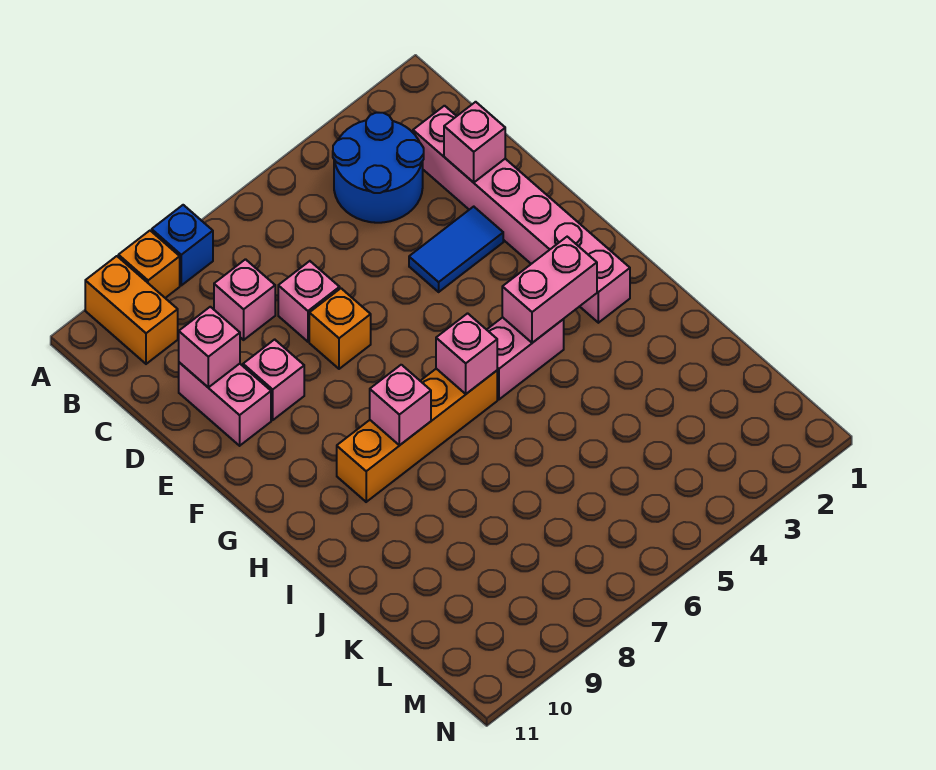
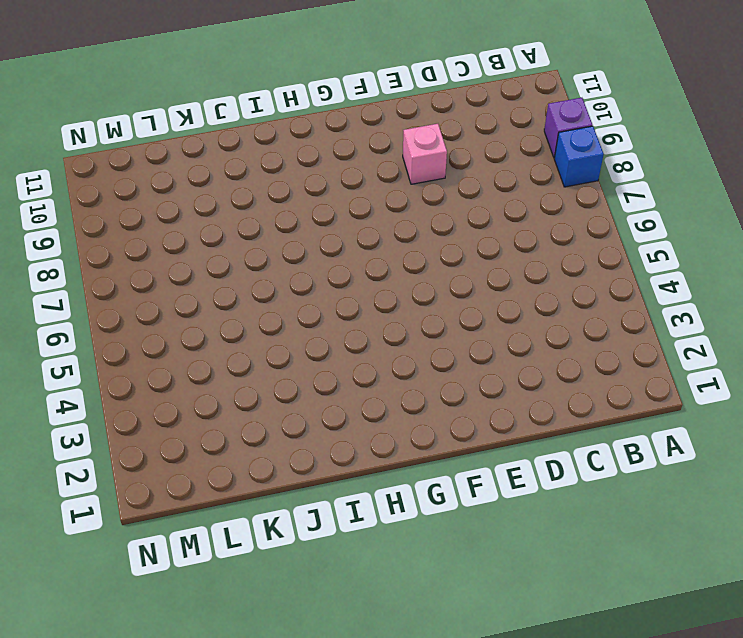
purple brick A9 level 1 -> orange brick A9 level 1
none -> orange brick A10:B10 level 1
none -> blue round brick B3:C4 level 1
none -> pink brick C2:H2 level 1

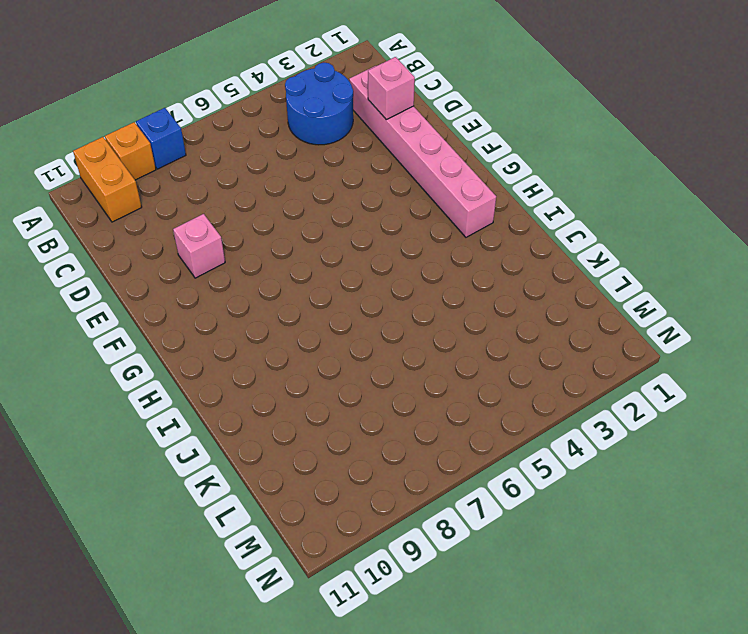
none -> pink brick C8 level 1
none -> pink brick D7 level 1
none -> pink brick D10:E10 level 1

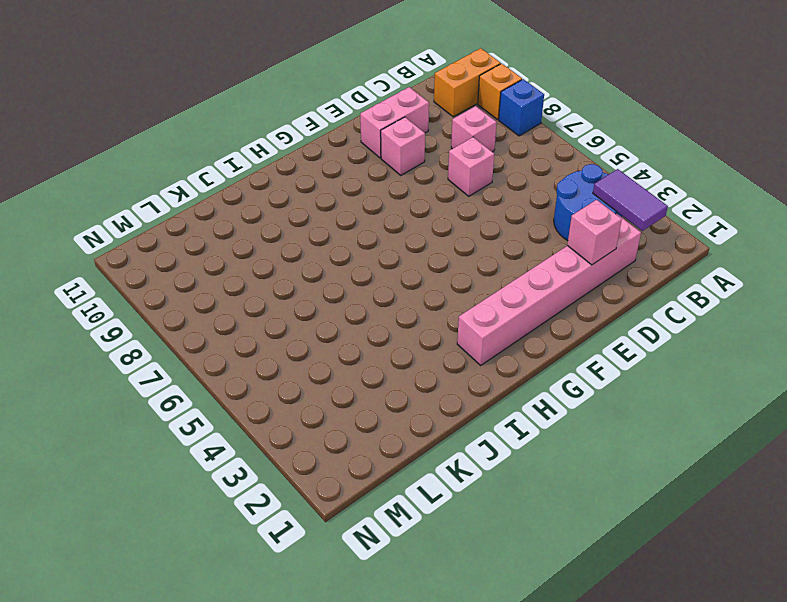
purple tile B2:B3 level 2 -> none
none -> blue tile E3:E4 level 1
none -> orange brick E7 level 1
none -> pink brick H4:H5 level 1

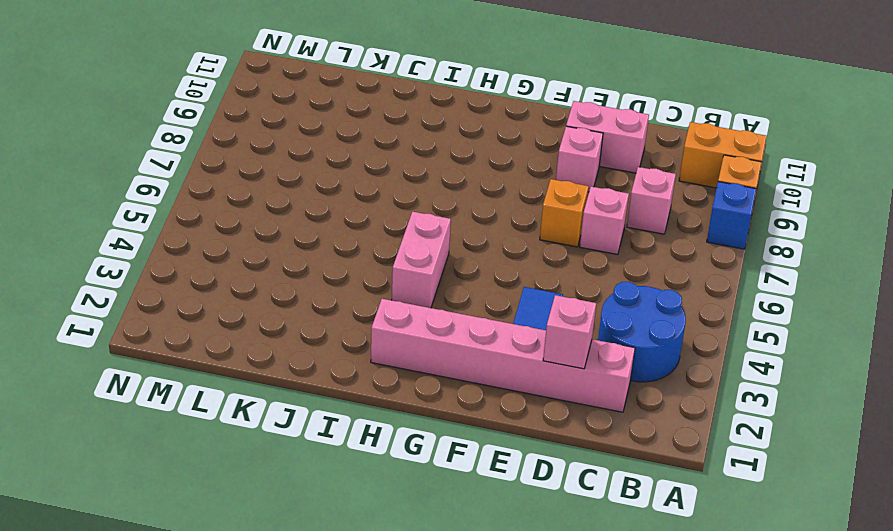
none -> orange brick H6:H9 level 1
none -> pink brick D10 level 2
none -> pink brick H3:H4 level 2

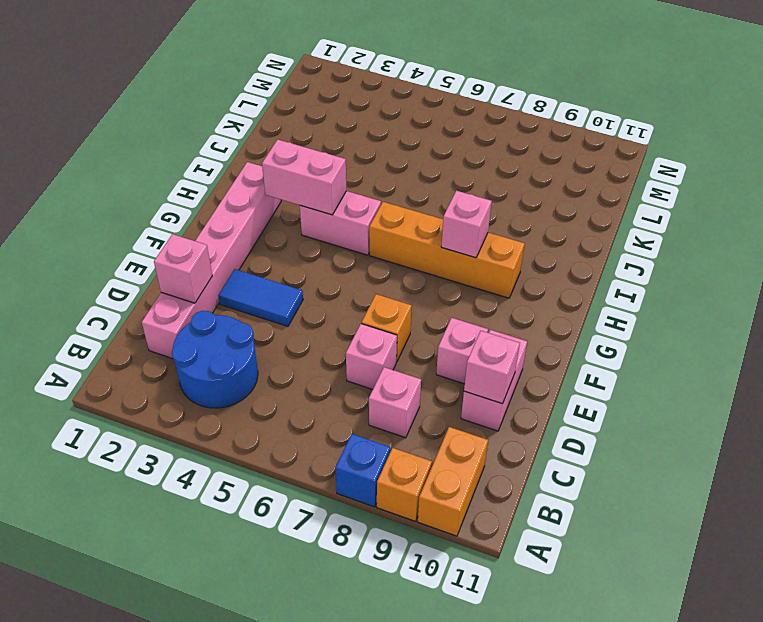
none -> pink brick H6 level 2

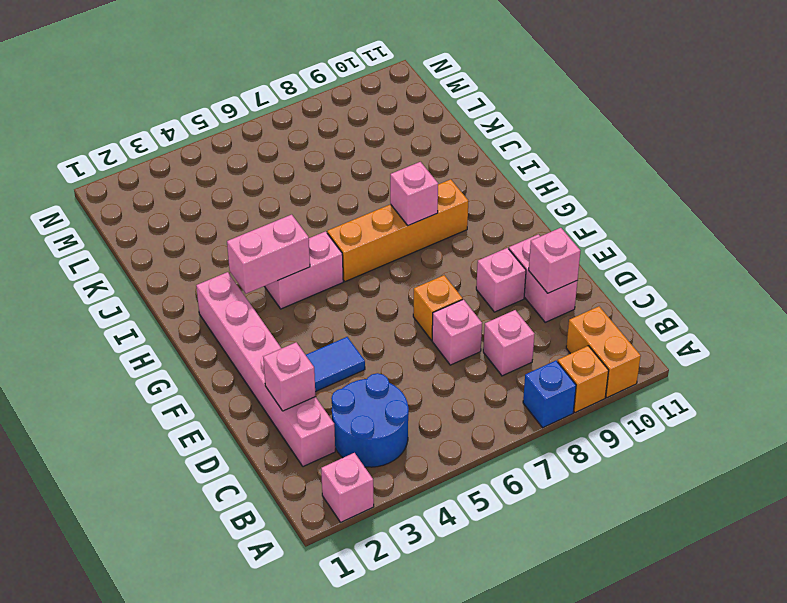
pink brick A2 level 1 -> pink brick H6 level 2

